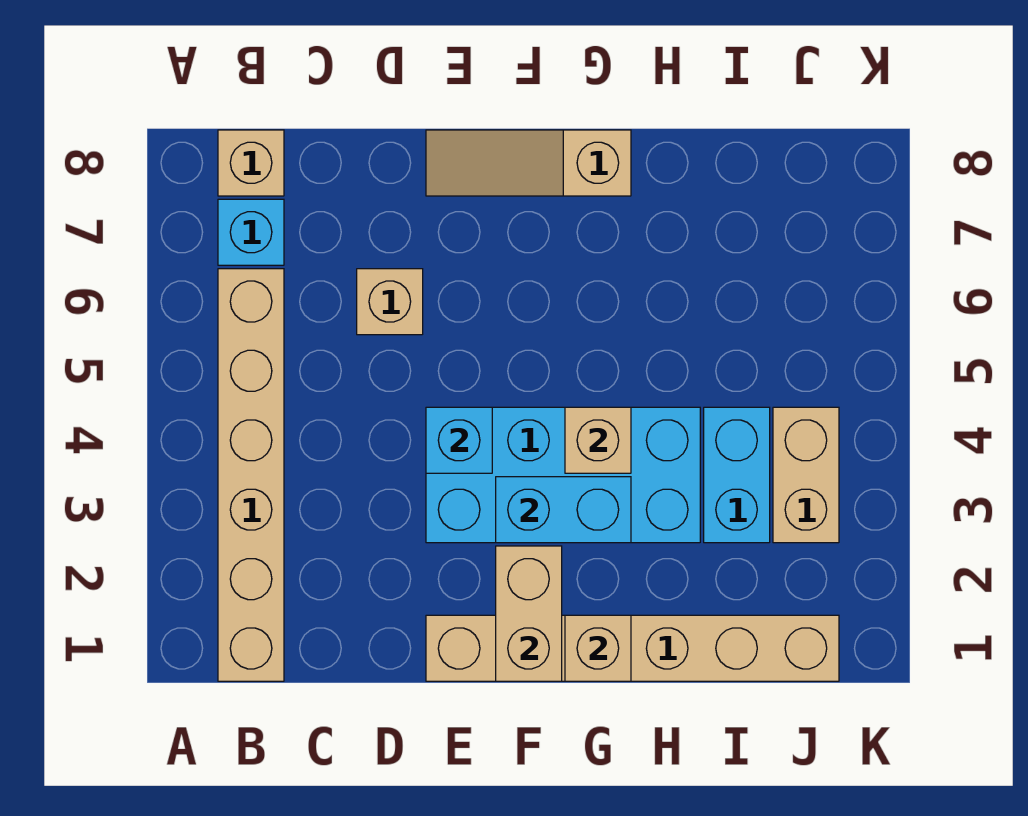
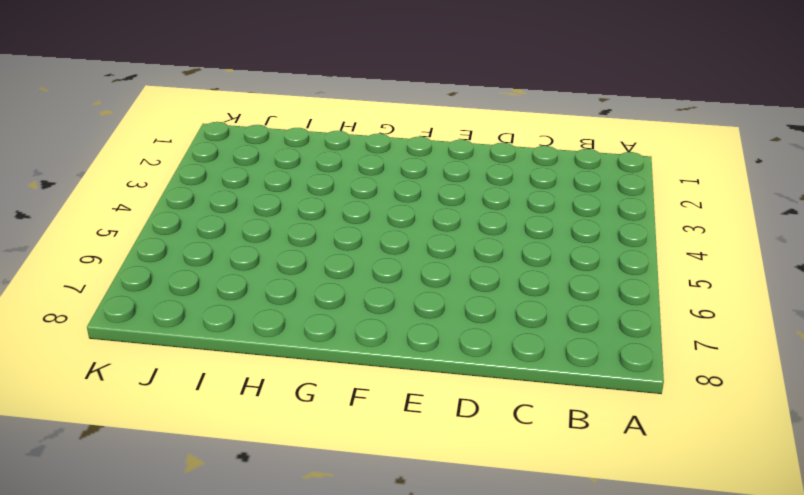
none -> tan brick B1:B6 level 1
none -> cyan brick B7 level 1
none -> tan brick B8 level 1

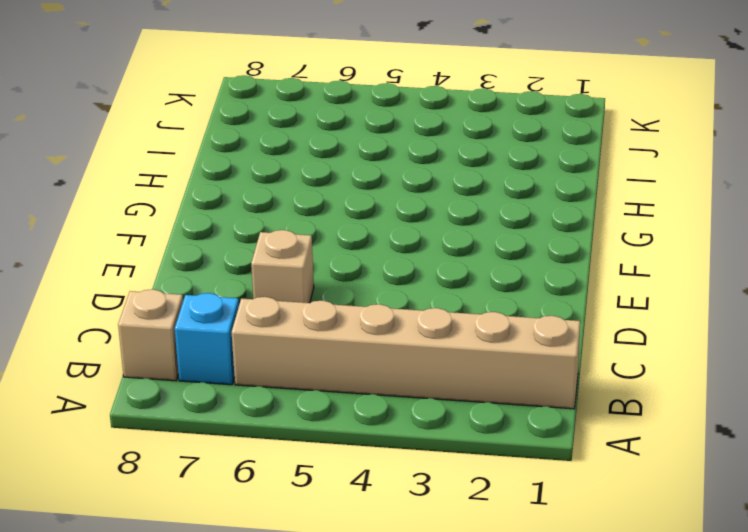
none -> tan brick E1:J1 level 1
none -> cyan brick E3:H4 level 1
none -> tan slope E8:G8 level 1 top G

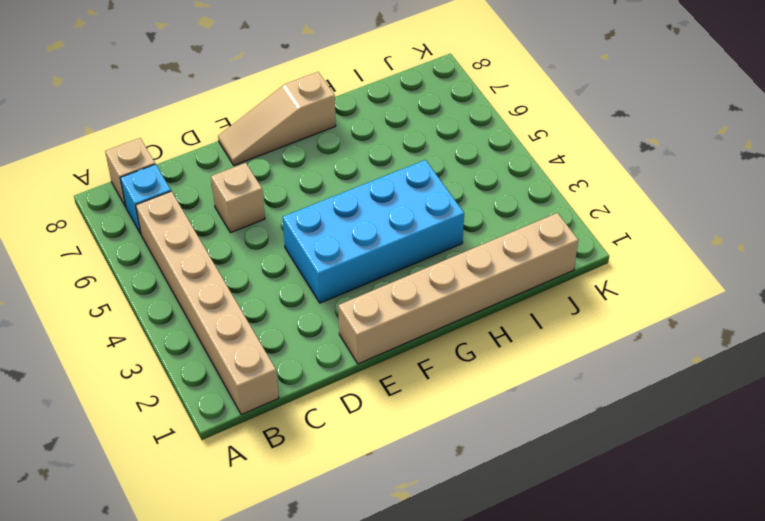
none -> cyan brick I3:I4 level 1
none -> tan brick J3:J4 level 1
none -> cyan brick E4 level 2

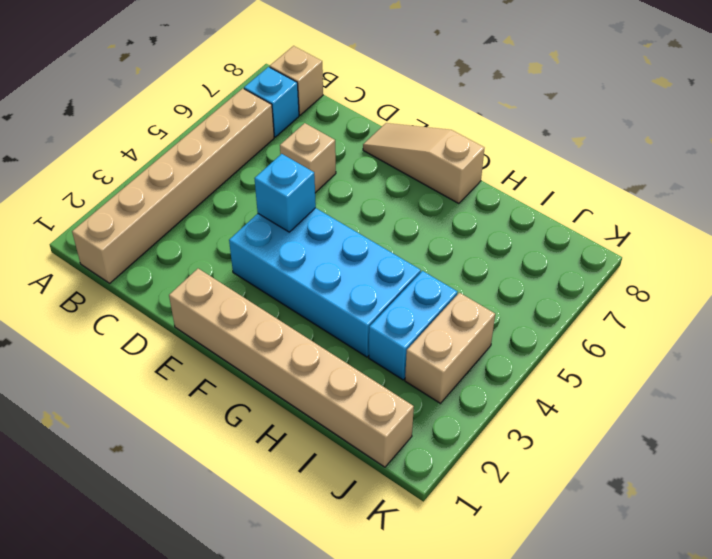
none -> tan brick F1:F2 level 2
none -> cyan brick F3:G3 level 2
none -> tan brick G1 level 2

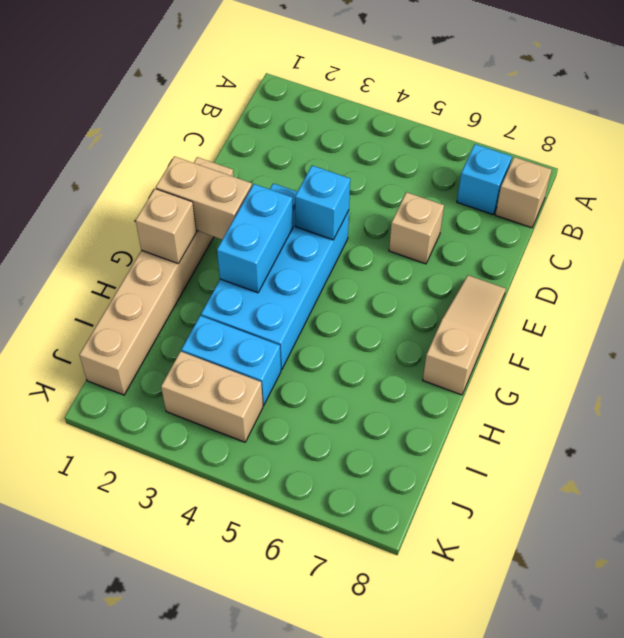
none -> tan brick B1:B6 level 1
none -> tan brick G4 level 2

